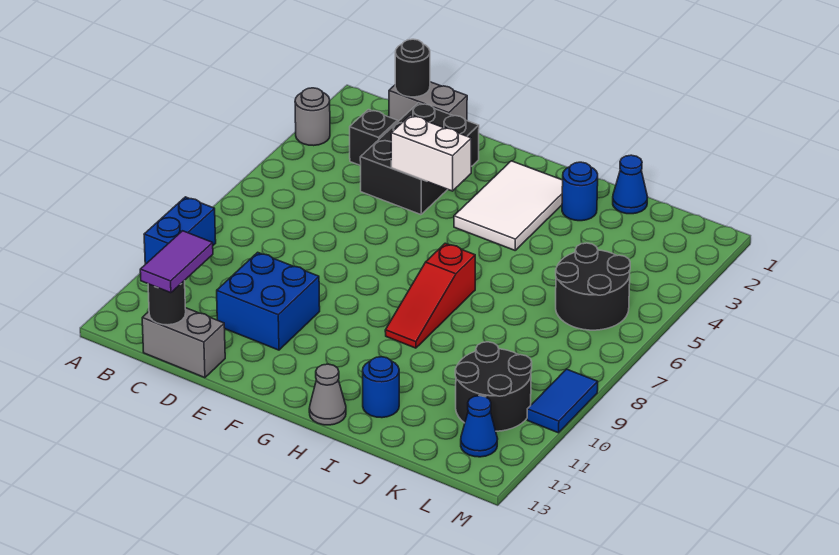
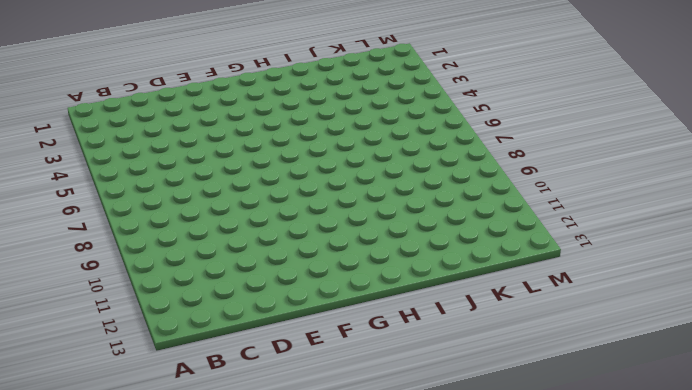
none -> grey round brick A3 level 1
none -> blue brick A9:A10 level 1
none -> grey brick C1:D1 level 1

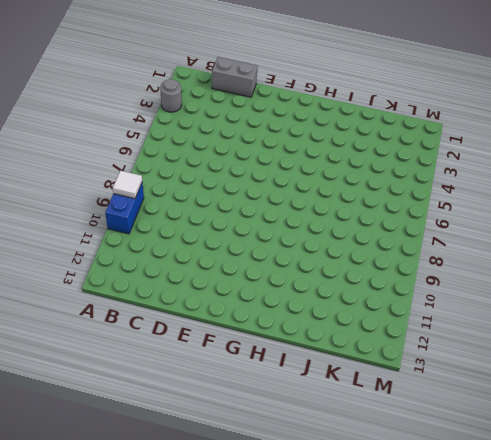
white tile A9 level 2 -> none
none -> black brick C3 level 1
none -> grey brick C13:D13 level 1
none -> black brick D2:E4 level 1

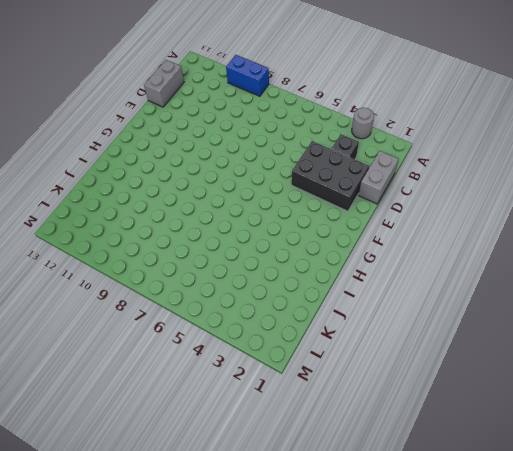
none -> blue brick D10:E11 level 1
none -> white tile G2:H4 level 1
none -> red slope H7:H9 level 1 top 7

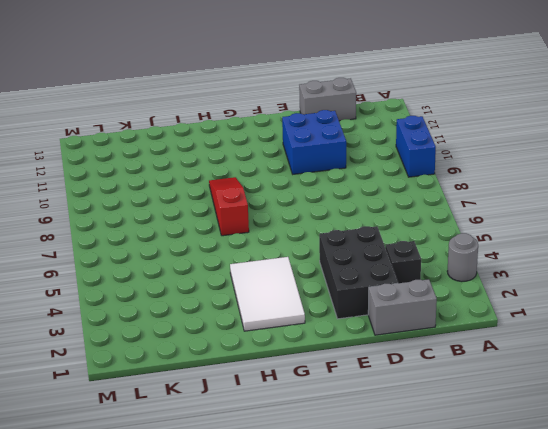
none -> grey cone H13 level 1
none -> blue round brick I2 level 1
none -> blue round brick I12 level 1

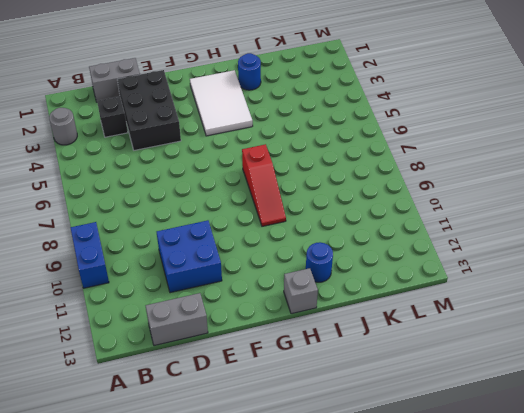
grey brick H13 level 1 -> grey cone H13 level 1
none -> blue cone J1 level 1
none -> black round brick K5:L6 level 1
none -> black round brick K10:L11 level 1

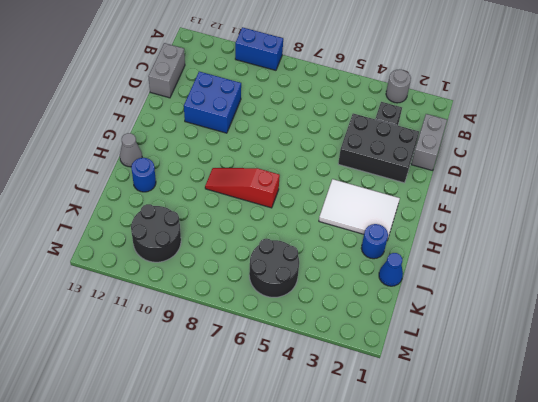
none -> blue cone L12 level 1
none -> blue tile M9:M10 level 1
none -> black round brick C1 level 2

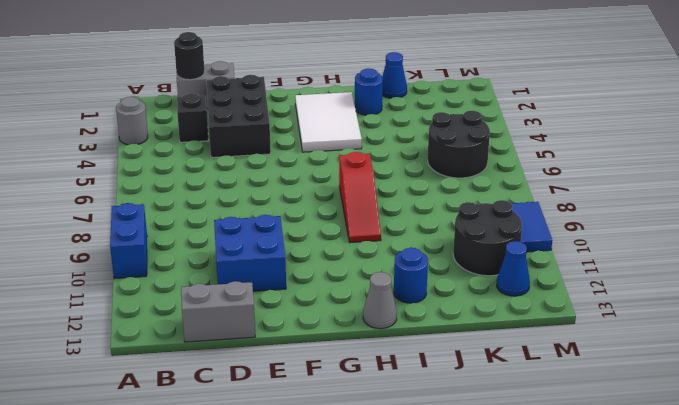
none -> black round brick C13 level 2
none -> white brick E4:F4 level 2
none -> purple tile C12:C13 level 3

